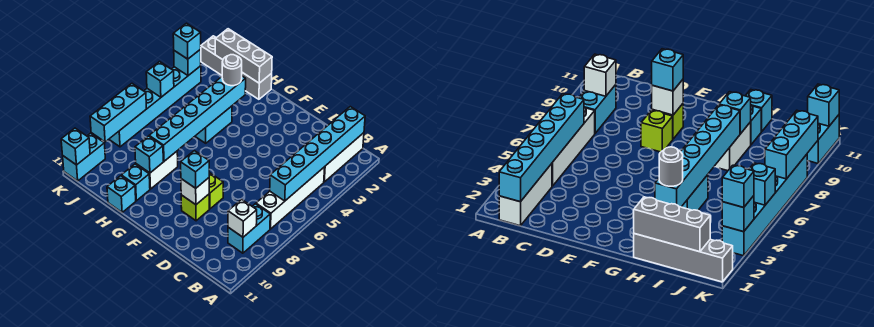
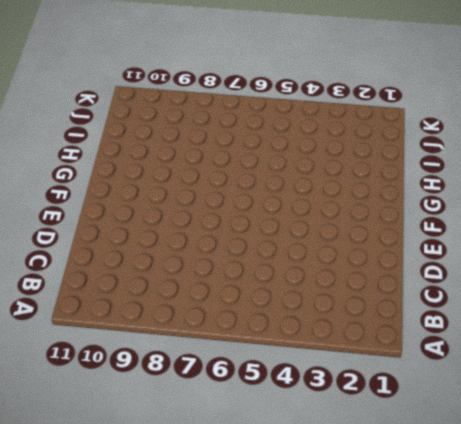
none -> white brick B1:B3 level 1
none -> white brick B4:B7 level 1
none -> cyan brick B8:B9 level 1

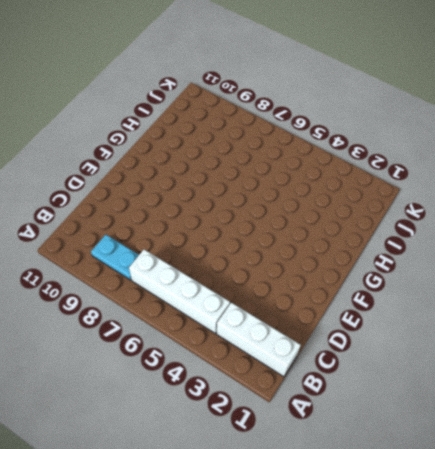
cyan plate B8:B9 level 1 -> cyan brick B8:B9 level 1
none -> lime brick E8 level 1
none -> lime brick E9 level 1
none -> grey brick H1:K1 level 1

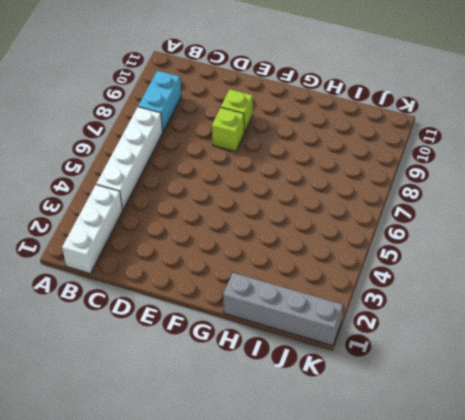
none -> cyan brick H4:H5 level 1
none -> white brick H8:H9 level 1
none -> cyan brick H10 level 1

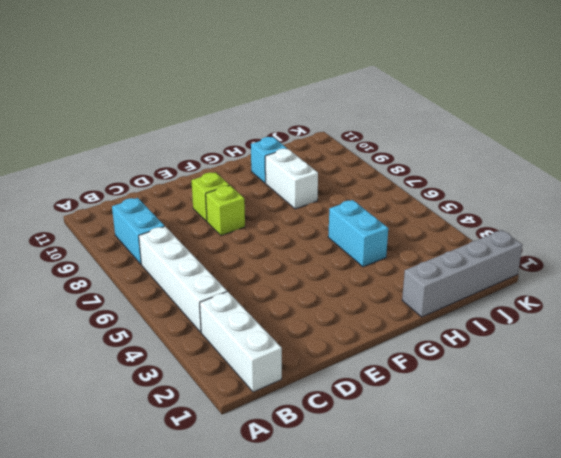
none -> cyan brick H11 level 1
none -> cyan brick K3:K8 level 1
none -> cyan brick K10:K11 level 1

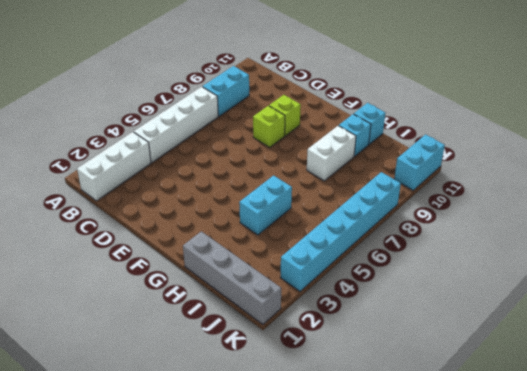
none -> cyan brick B1:B6 level 2
none -> white brick B9 level 2
none -> white brick E9 level 2

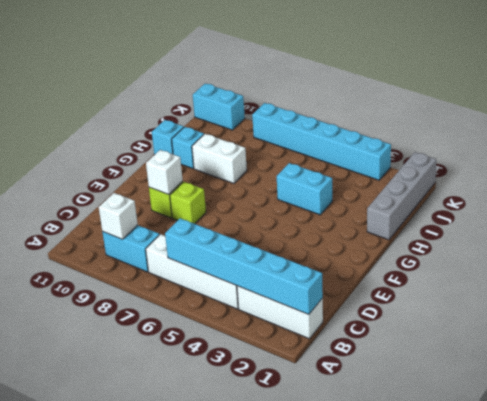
none -> grey brick H1:J1 level 2
none -> cyan brick H3:H8 level 2
none -> cyan brick H9 level 2

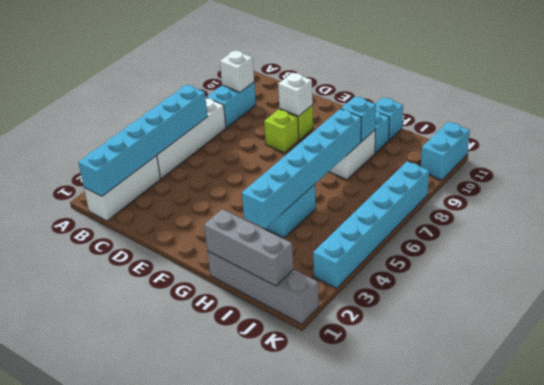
none -> cyan brick K3 level 2
none -> cyan brick K5 level 2
none -> cyan brick K7:K9 level 2

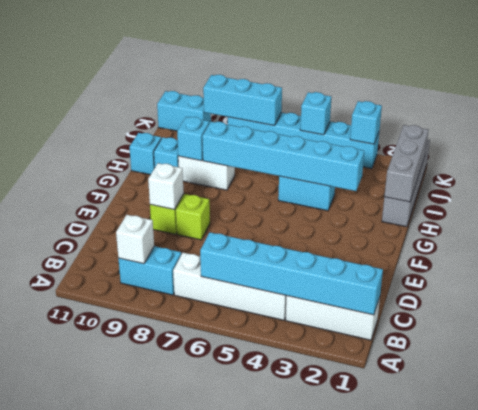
none -> cyan brick K11 level 2
none -> cyan brick E9 level 3
none -> grey round brick H3 level 3

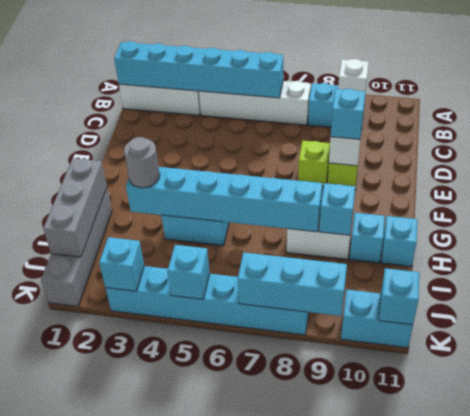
none -> cyan brick K3 level 3

